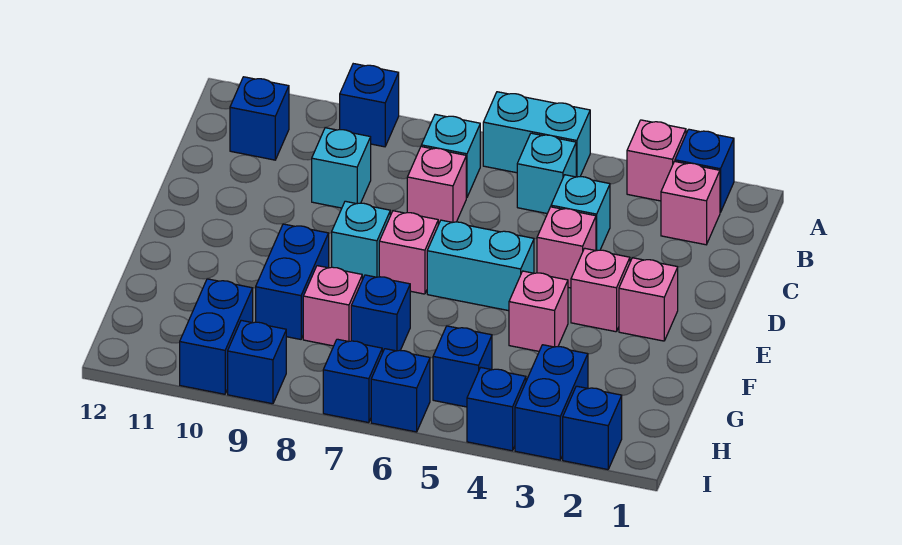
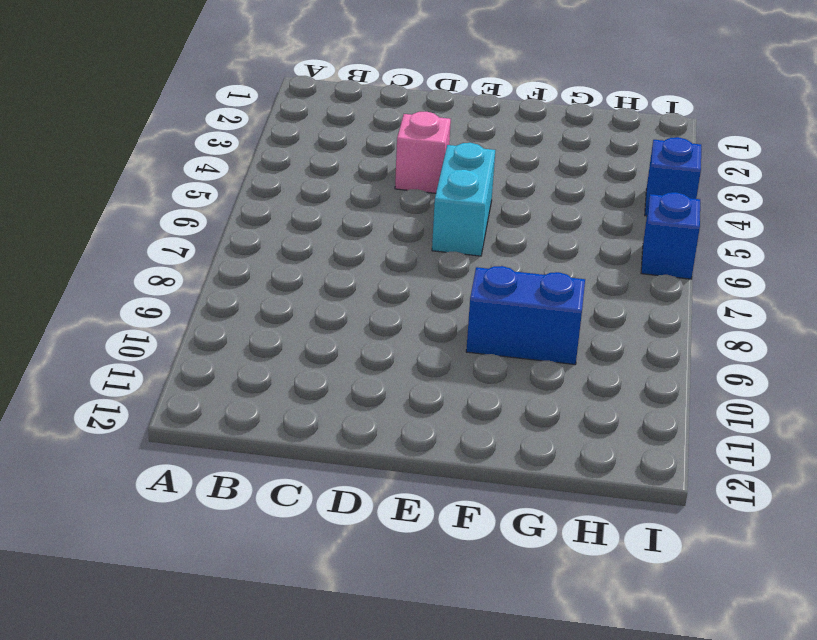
none -> blue brick A2 level 1
none -> pink brick A3 level 1
none -> cyan brick A5:A6 level 1

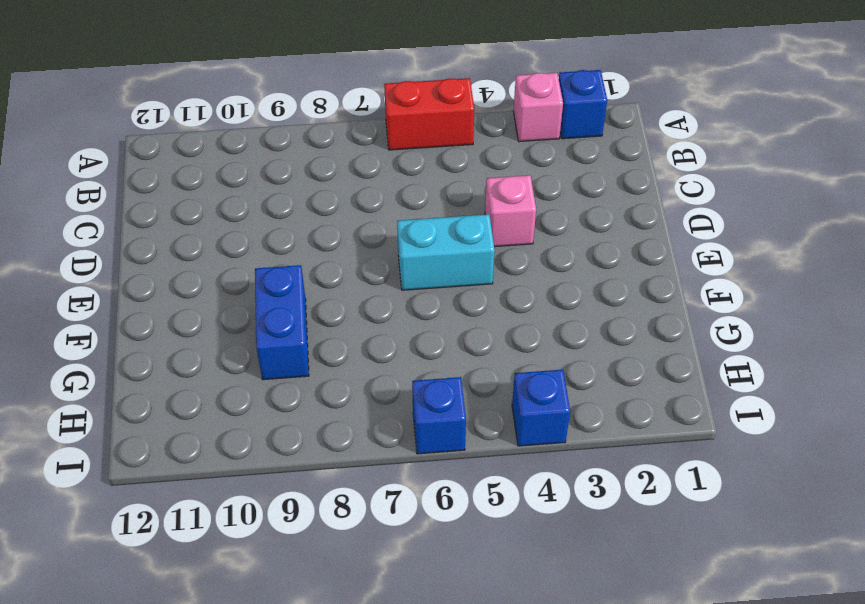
red brick A5:A6 level 1 -> cyan brick A5:A6 level 1
none -> blue brick A9 level 1
none -> pink brick B2 level 1
none -> cyan brick B5 level 1

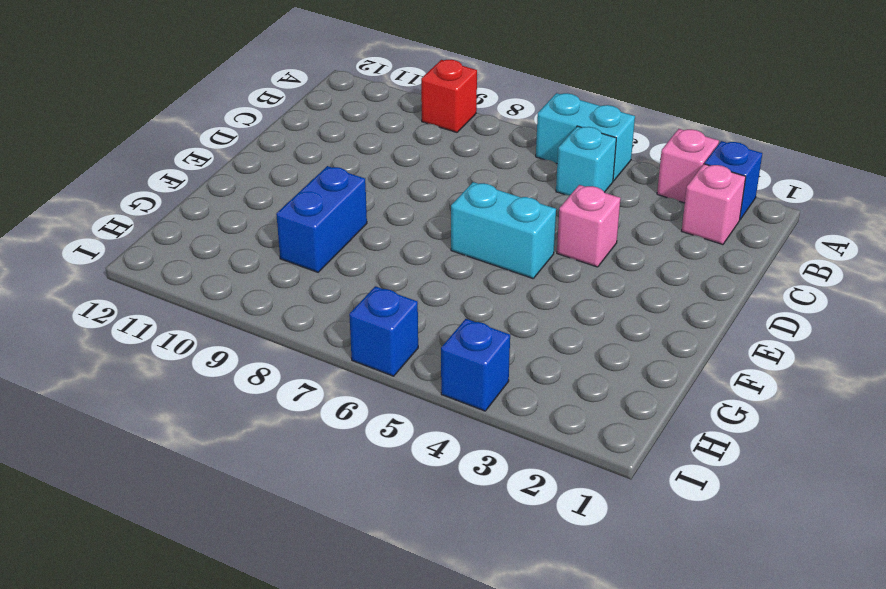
red brick A9 level 1 -> blue brick A9 level 1
none -> cyan brick B7 level 1
none -> blue brick B11 level 1
none -> cyan brick C4 level 1

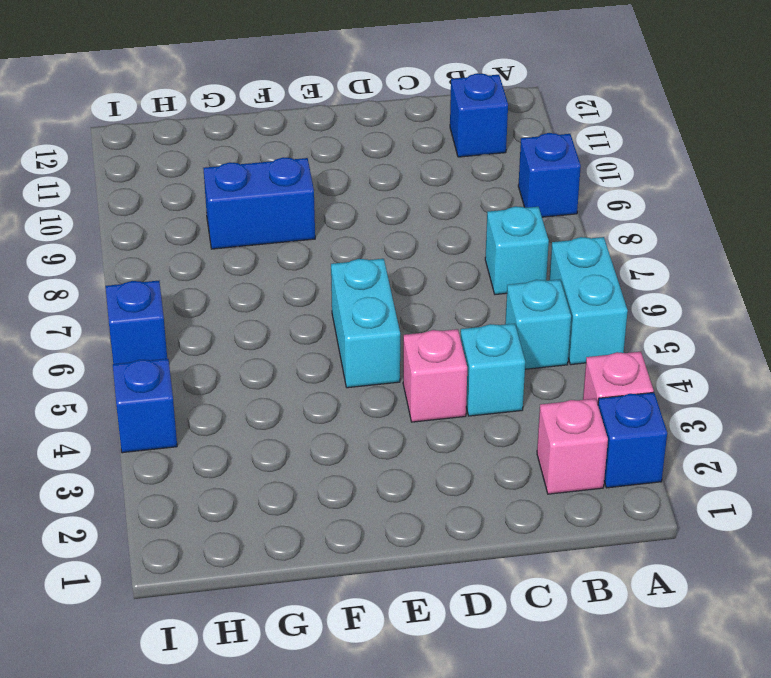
none -> pink brick C7 level 1
none -> cyan brick C9 level 1
none -> pink brick E2 level 1

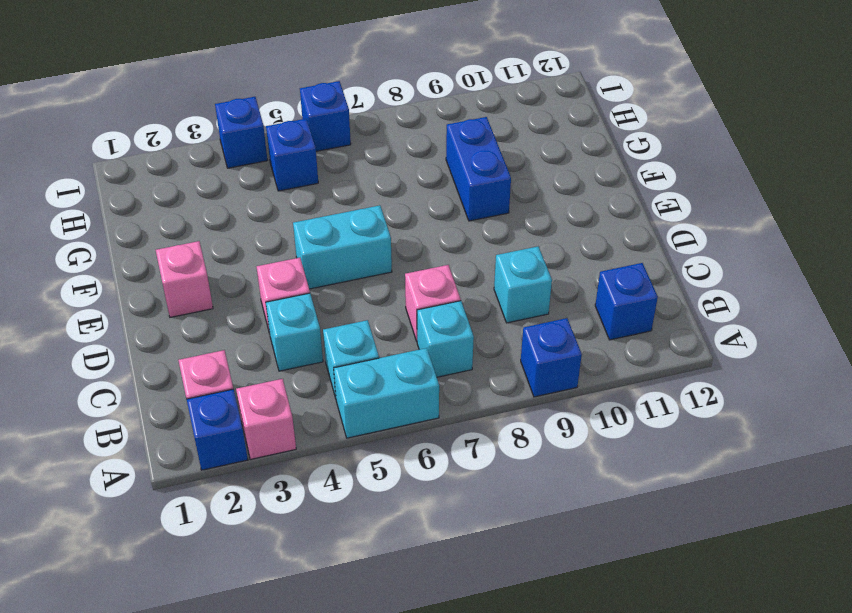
none -> pink brick E3 level 1
none -> pink brick E7 level 1
none -> cyan brick E8 level 1

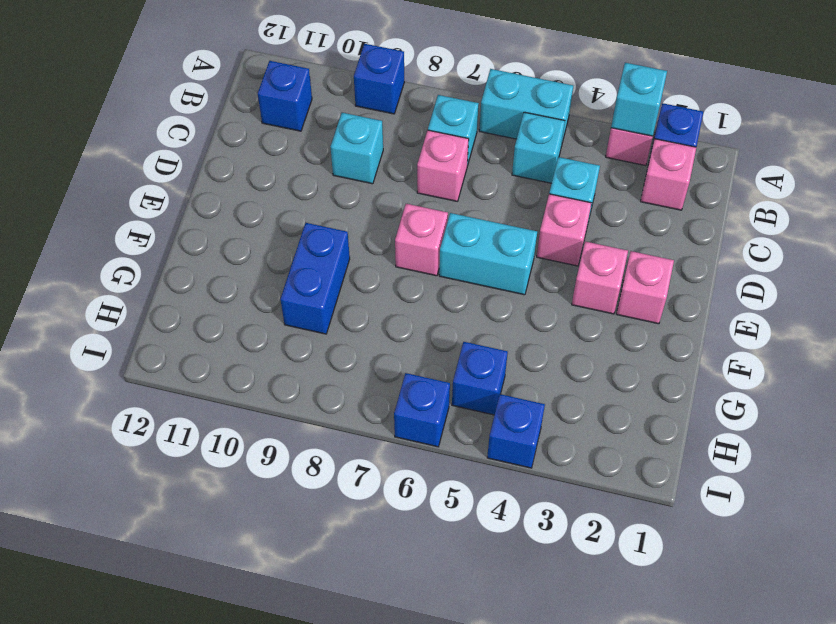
cyan brick A3 level 2 -> cyan brick E8 level 1
none -> pink brick F4 level 1
none -> blue brick G7 level 1
none -> pink brick G8 level 1

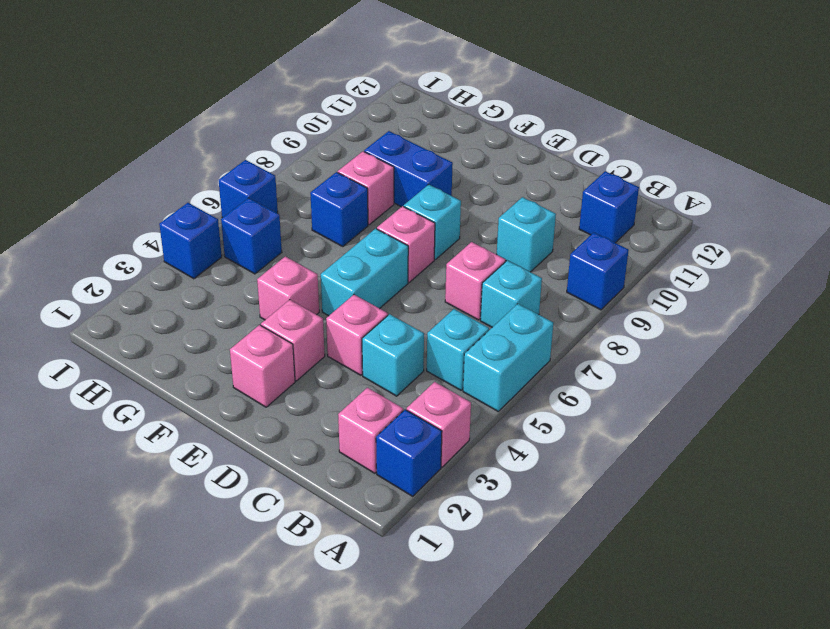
none -> blue brick H3:I3 level 1
none -> blue brick H10:I10 level 1
none -> blue brick I2 level 1

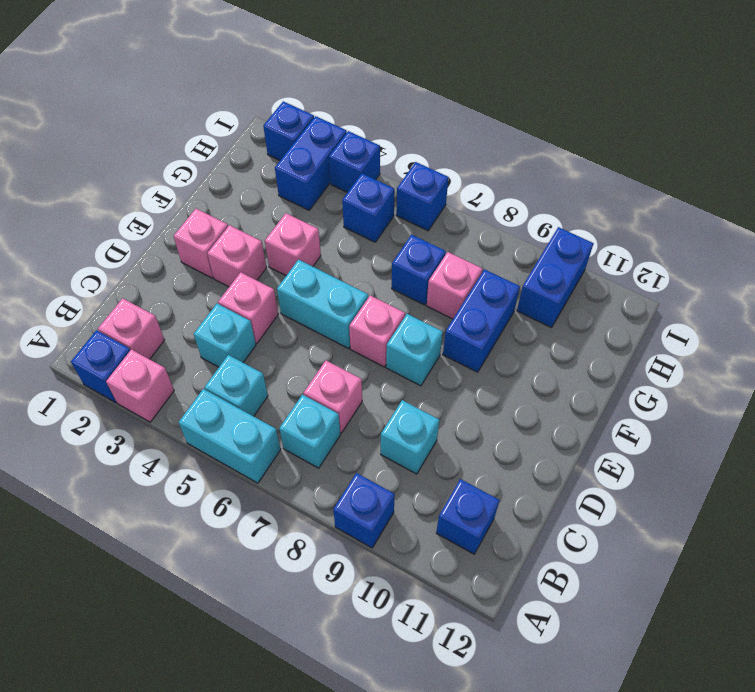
none -> blue brick I7 level 1
none -> blue brick I9 level 1

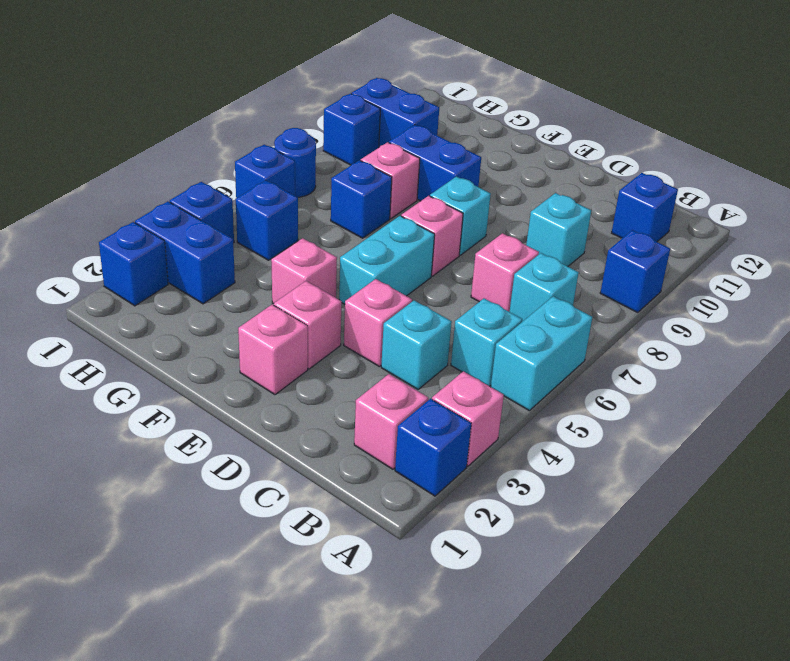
blue round brick I7 level 1 -> blue brick I7 level 1

